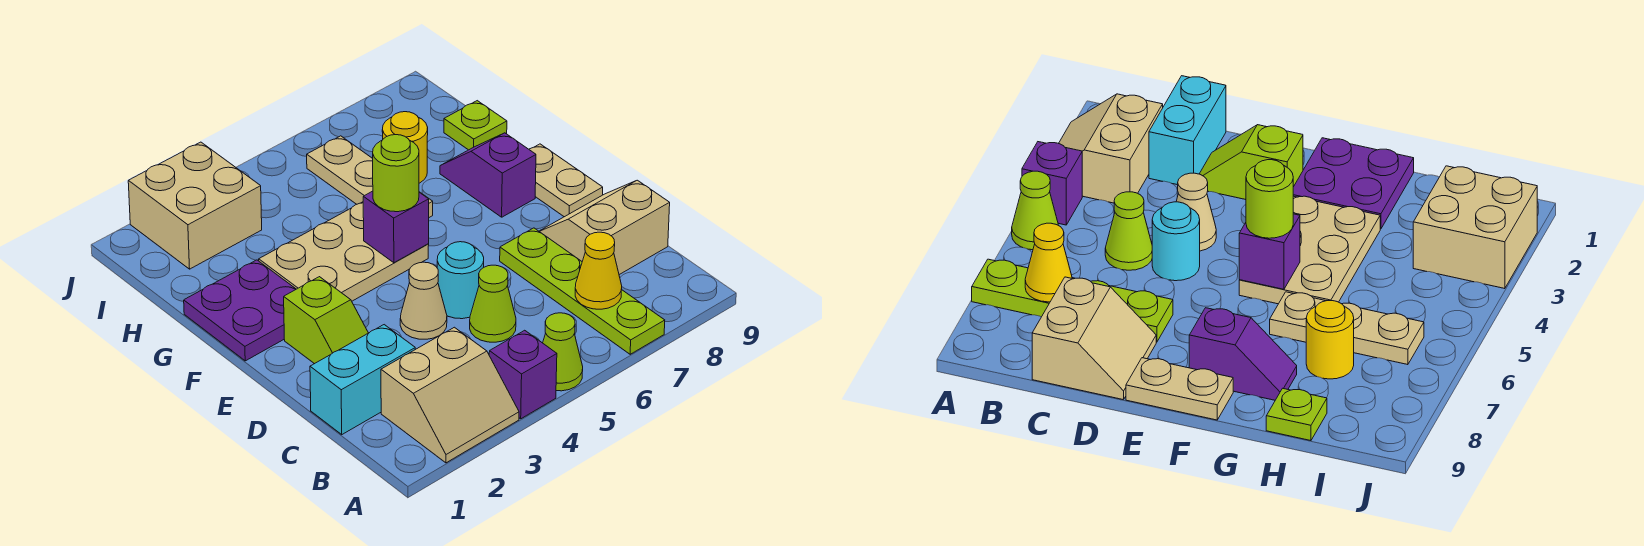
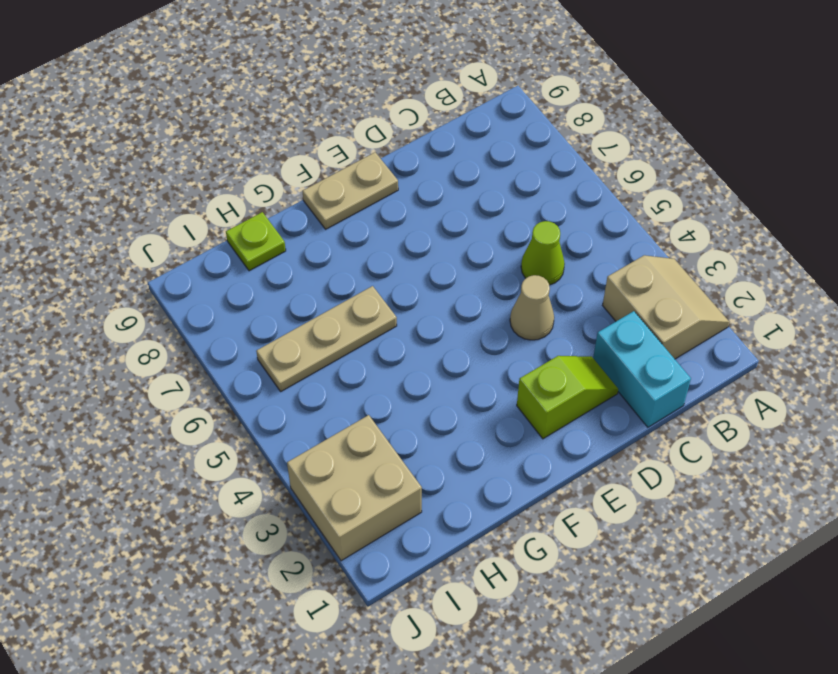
none -> purple brick A4 level 1
none -> lime cone A5 level 1
none -> lime plate A7:D7 level 1

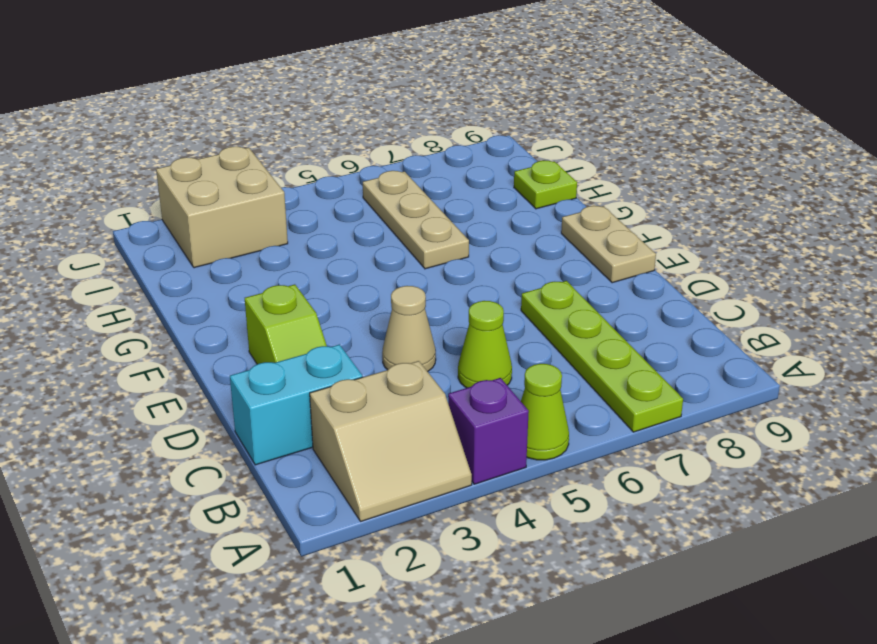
none -> tan slope C8:D9 level 1 top C
none -> cyan round brick D5 level 1
none -> purple plate F1:G2 level 1

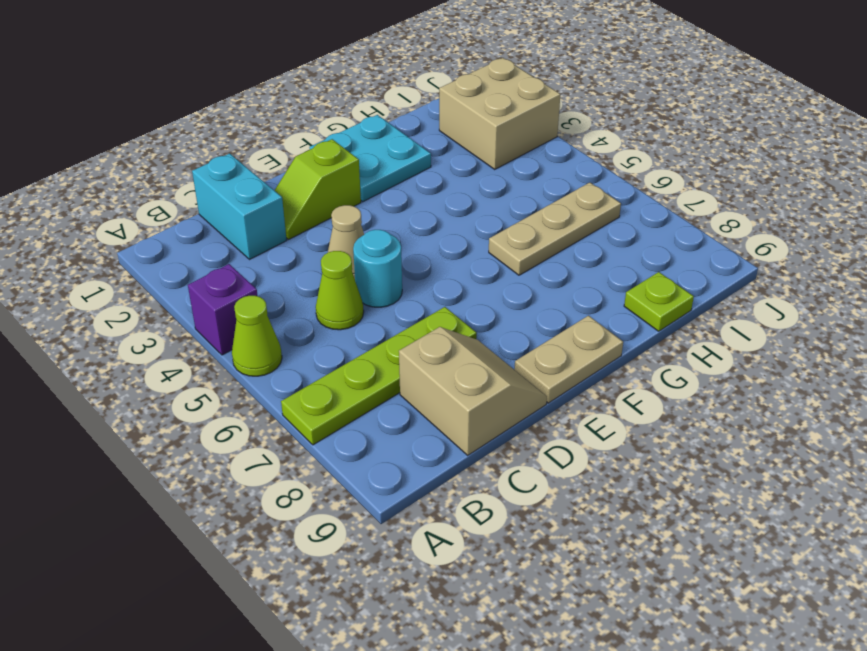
cyan plate F1:G2 level 1 -> purple plate F1:G2 level 1
none -> tan slope A2:B3 level 1 top B
none -> tan plate F3:G5 level 1
none -> purple slope F8:G8 level 1 top F

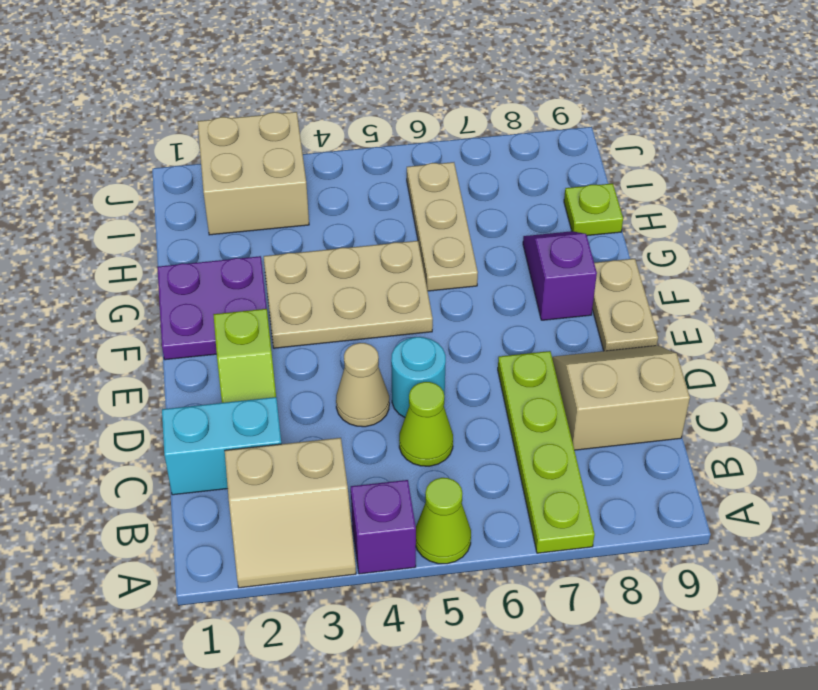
none -> yellow round brick H7 level 1
none -> yellow cone B7 level 2
none -> purple brick F5 level 2

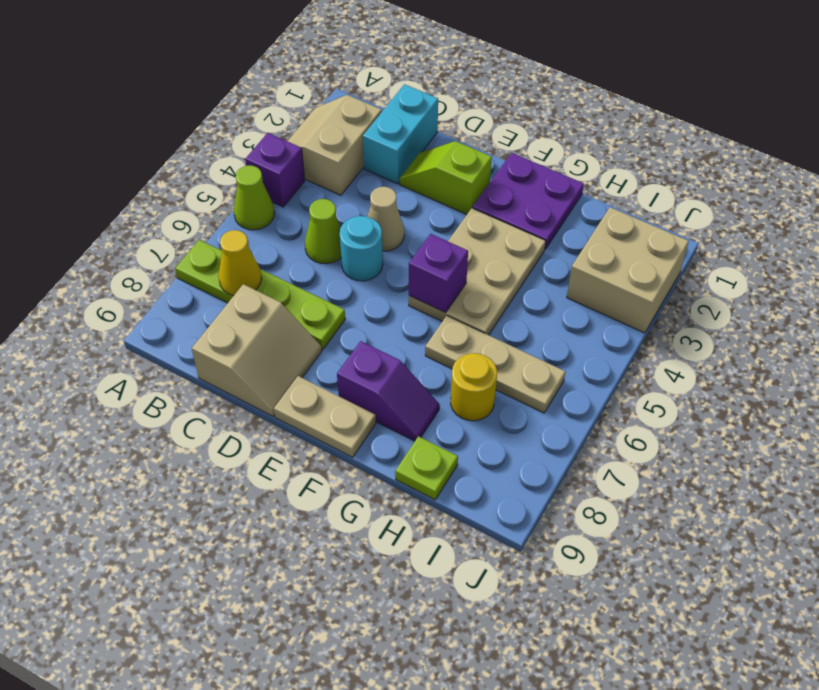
none -> lime round brick F5 level 3

